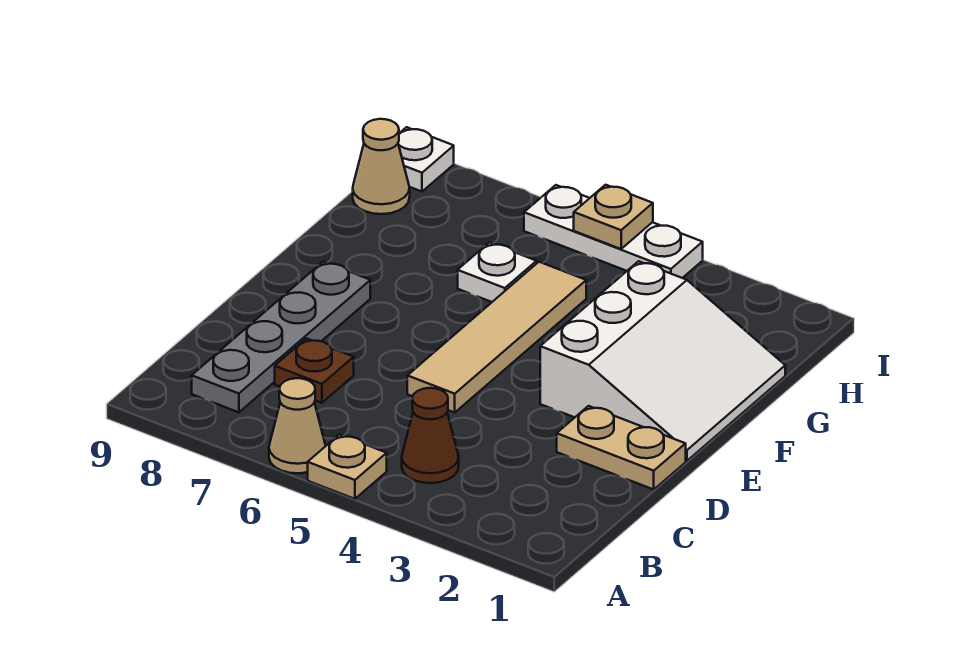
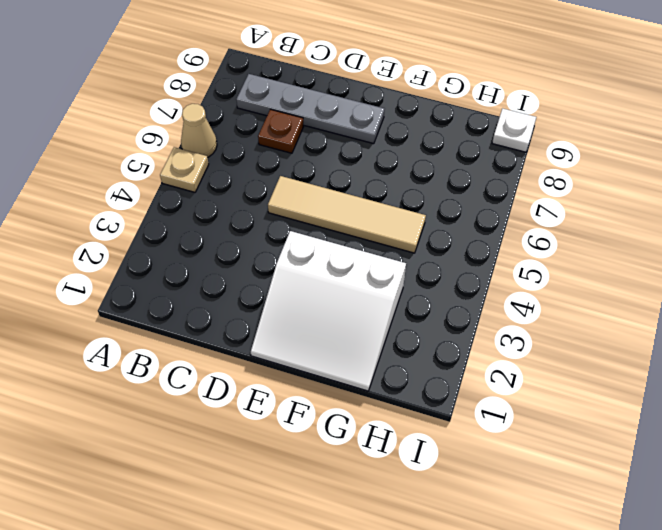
none -> brown cone B4 level 1
none -> tan plate D1:D2 level 1
none -> white plate G6 level 1

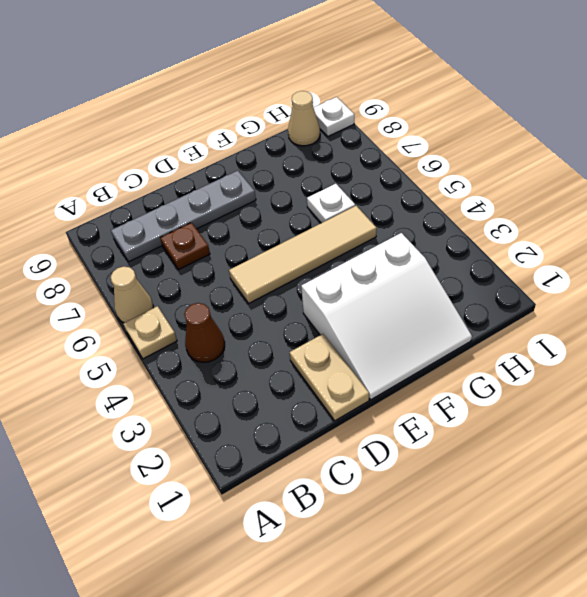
none -> white plate I4:I6 level 1
none -> tan plate I5 level 2

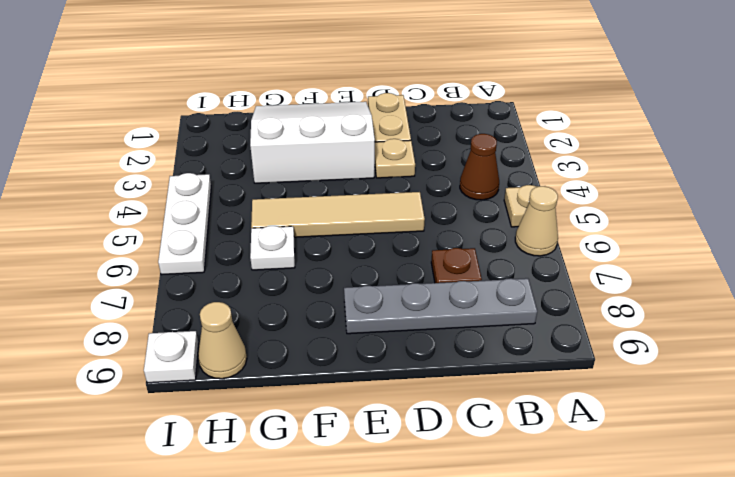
tan plate D3 level 1 -> tan plate I5 level 2

